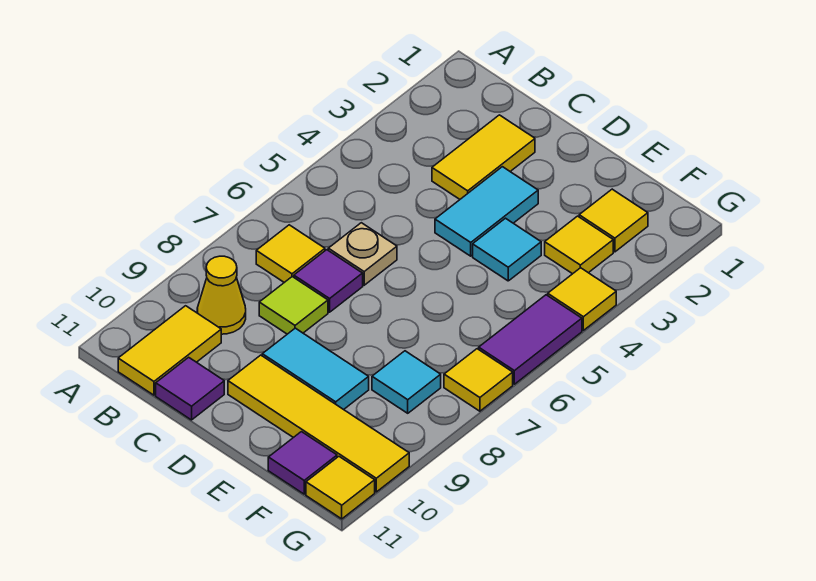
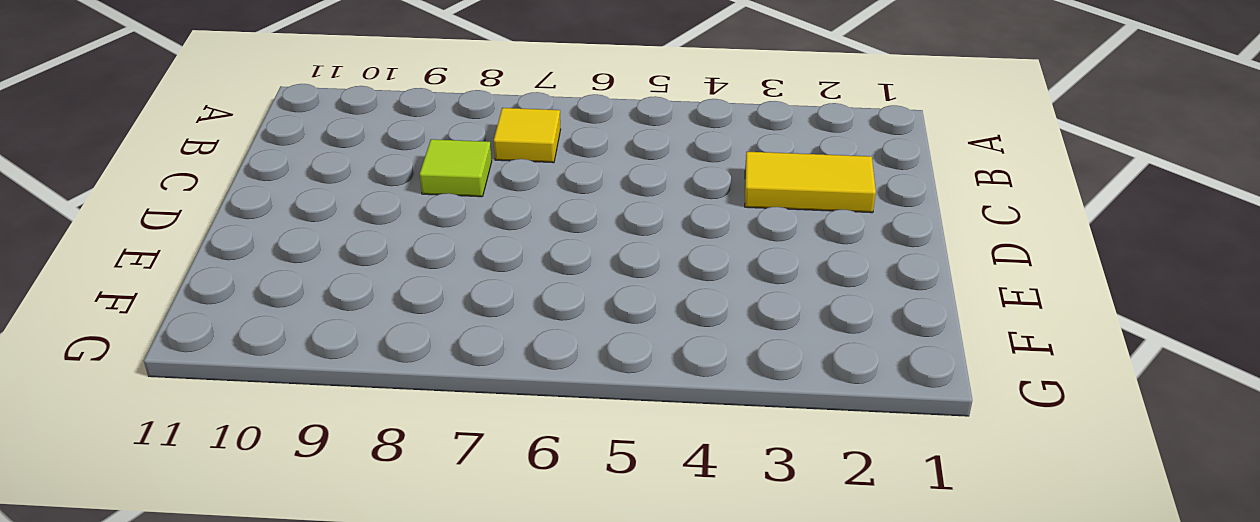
none -> yellow cone B9 level 1
none -> yellow tile B10:B11 level 1
none -> tan plate C6 level 1

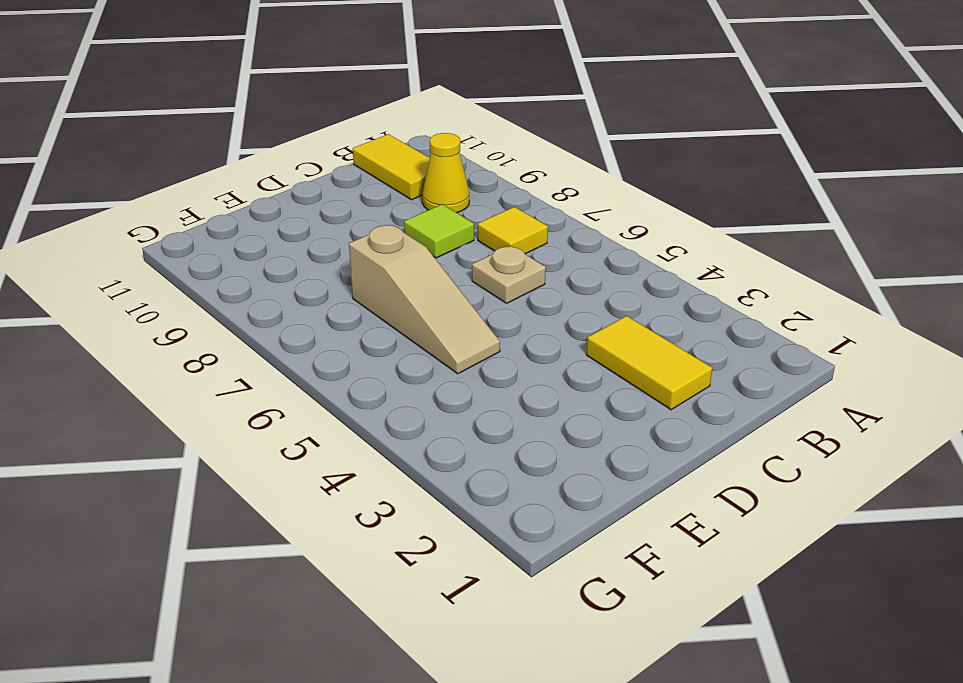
tan slope E5:E7 level 1 top 7 -> none
none -> purple tile C7 level 1
none -> purple tile C11 level 1
none -> cyan tile D3:D4 level 1

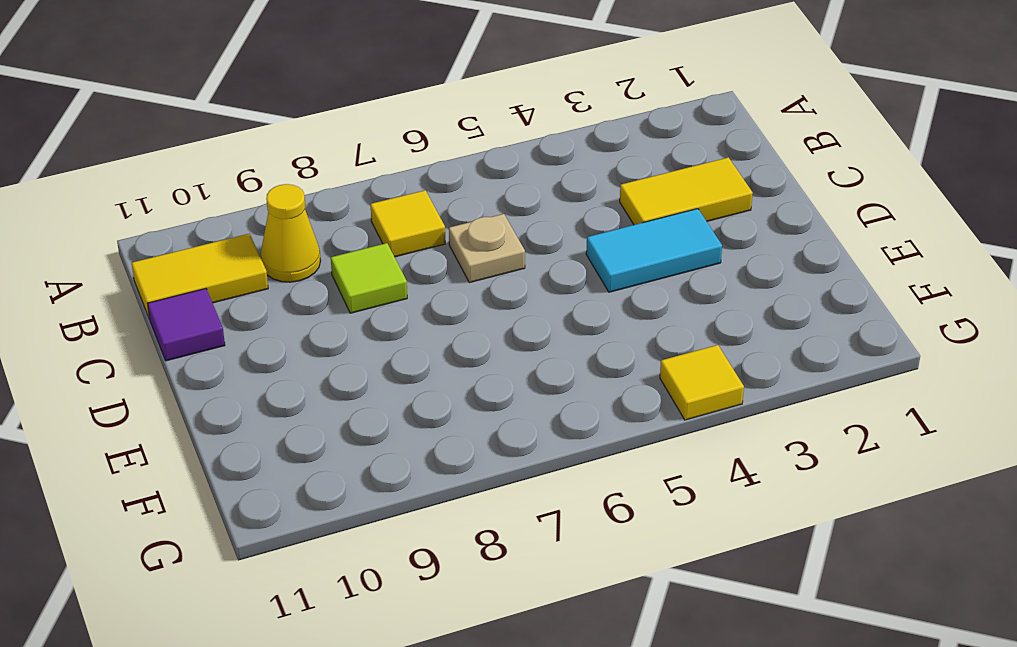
none -> purple tile C7 level 1
none -> cyan tile D9:E9 level 1
none -> yellow tile D10:G10 level 1

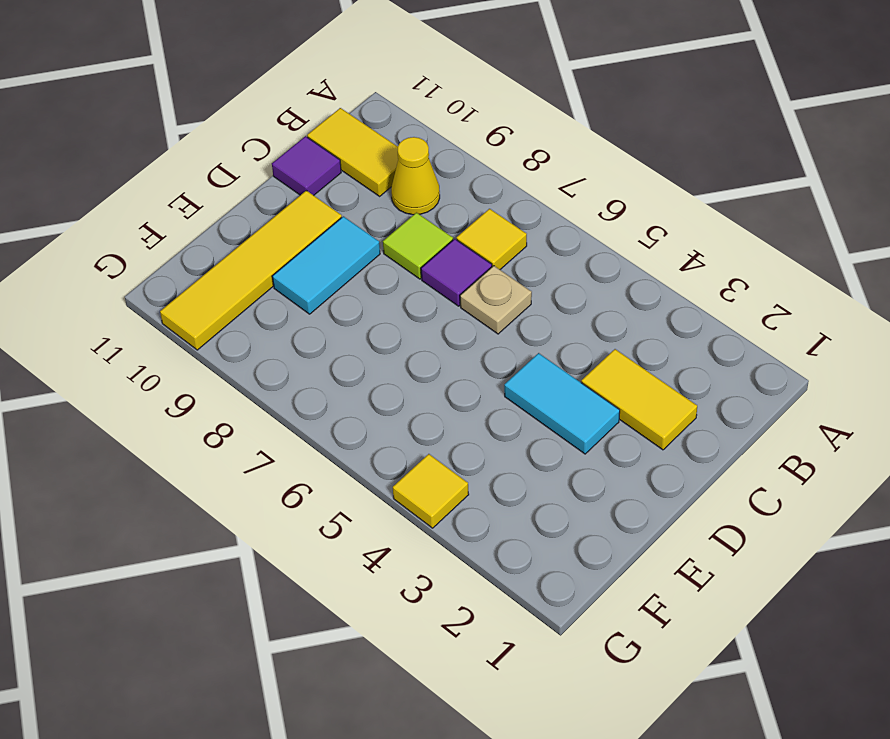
none -> cyan tile E4 level 1
none -> yellow tile F2 level 1
none -> yellow tile F3 level 1

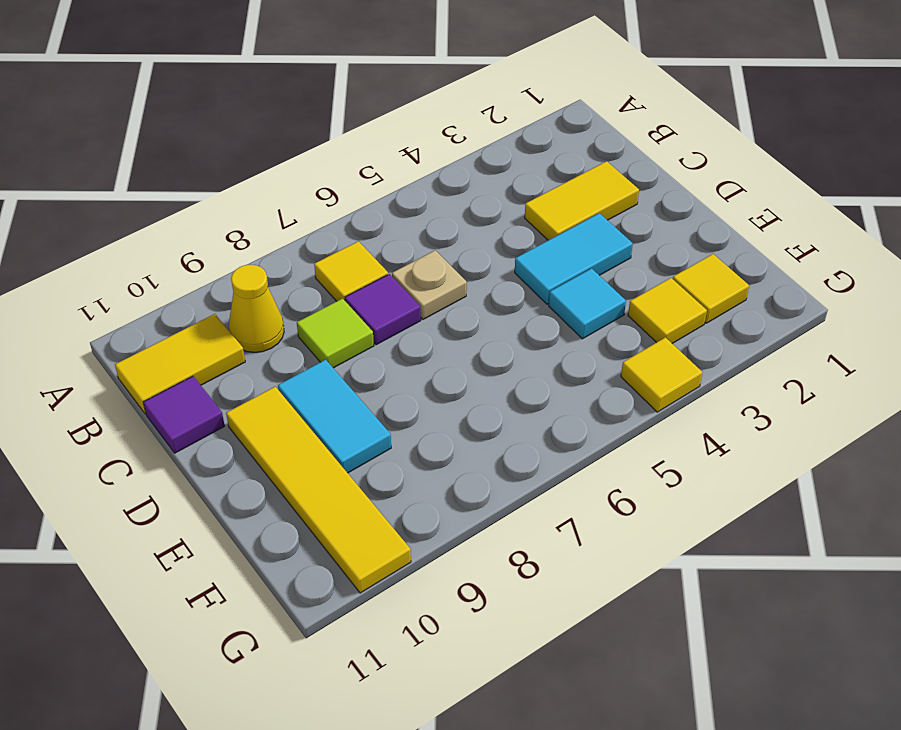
none -> cyan tile F8 level 1
none -> purple tile F11 level 1
none -> purple tile G5:G6 level 1

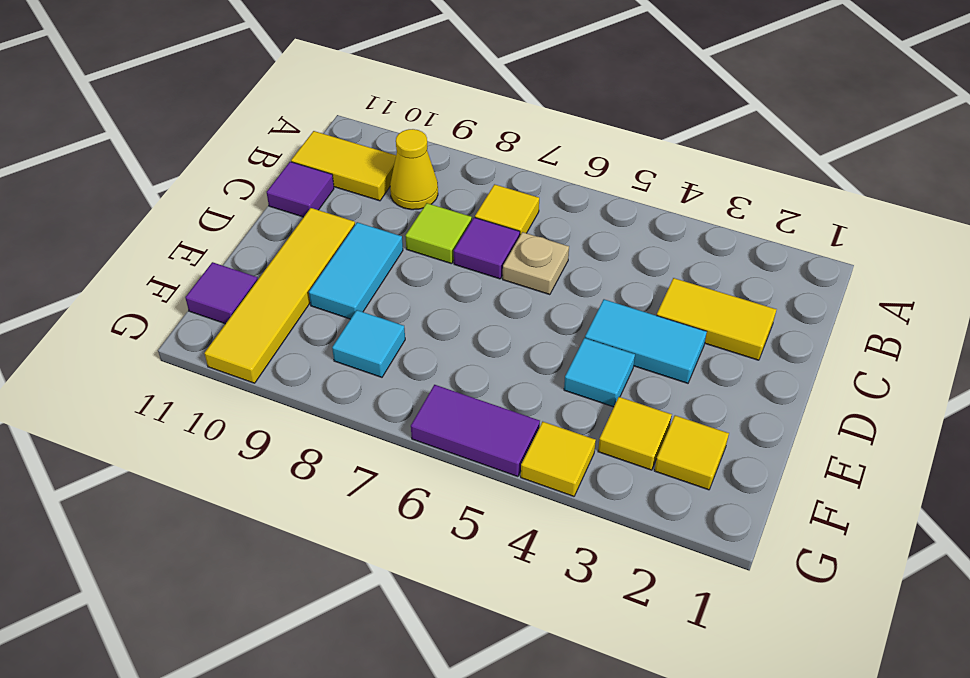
none -> yellow tile G7 level 1
none -> yellow tile G11 level 1

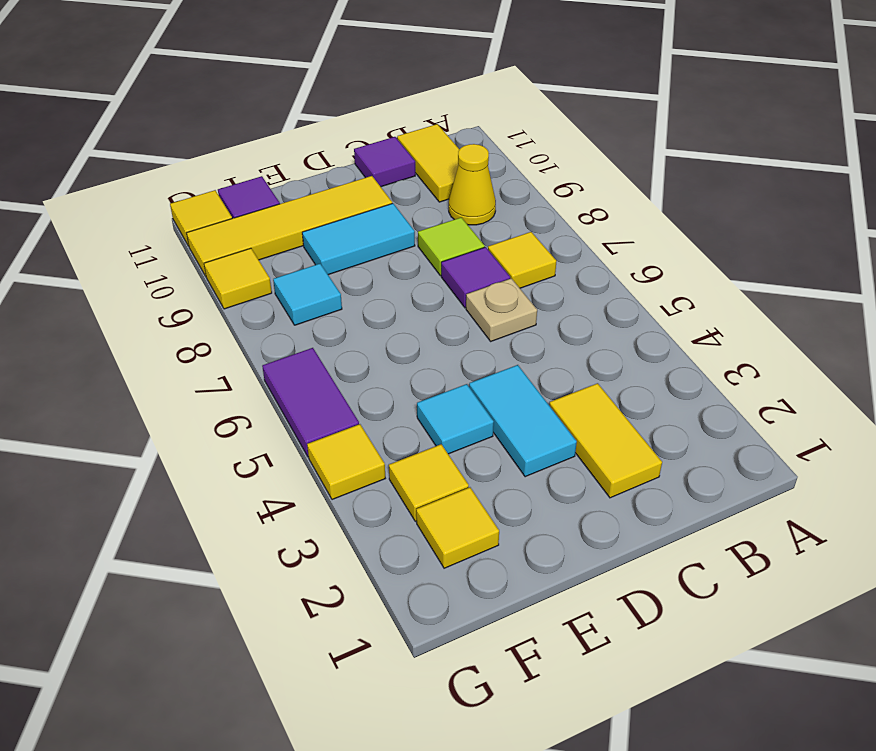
yellow tile G9 level 1 -> yellow tile G7 level 1

